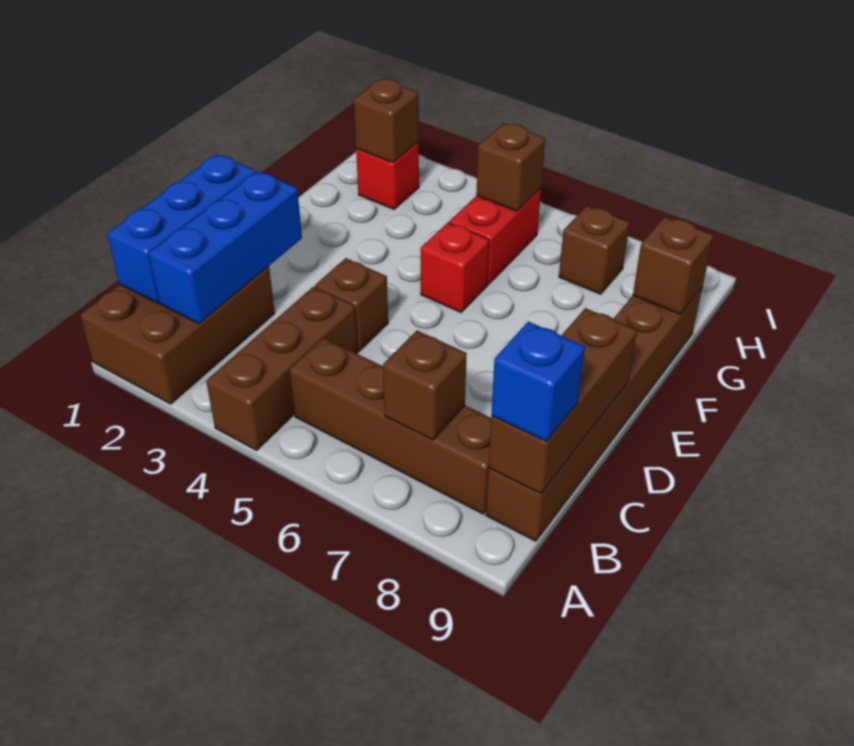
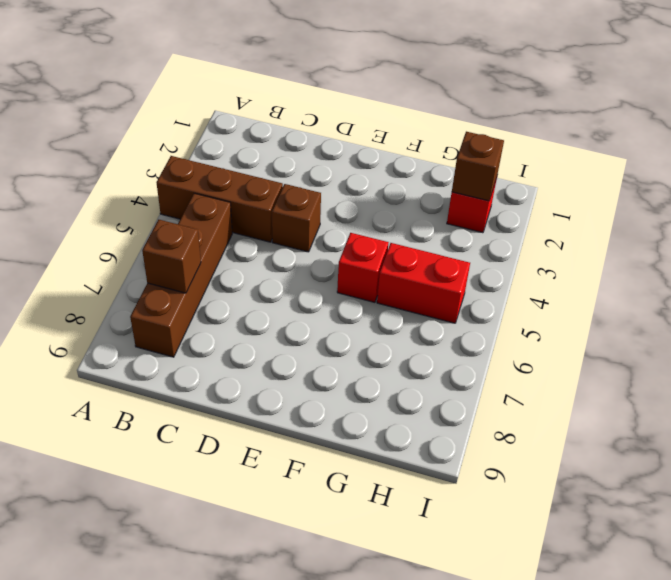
none -> brown brick A1:C2 level 1
none -> brown brick B9:G9 level 1
none -> brown brick H7 level 1

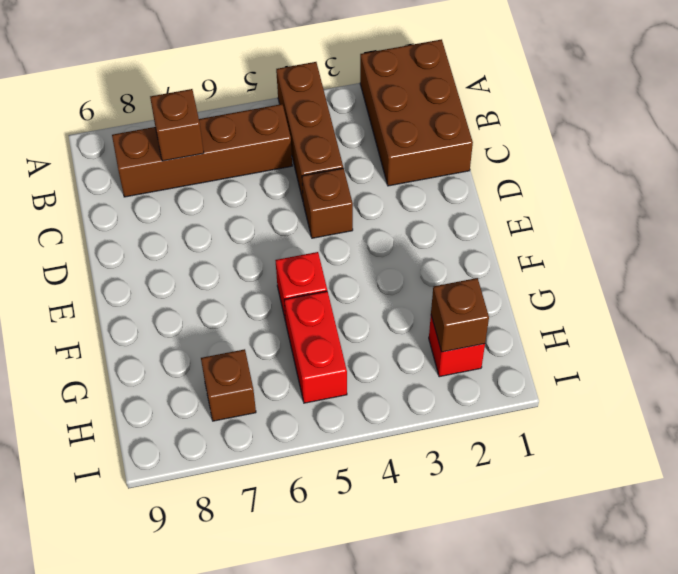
none -> brown brick B9:G9 level 1
none -> blue brick B1:D1 level 2
none -> blue brick B2:D2 level 2

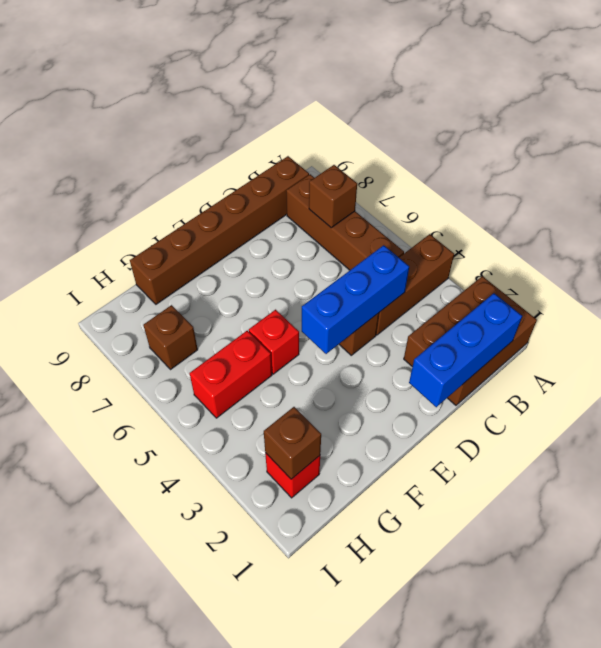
blue brick C4:E4 level 2 -> blue brick B2:D2 level 2
none -> brown brick B9:D9 level 2
none -> brown brick G9 level 2
none -> brown brick H5 level 2

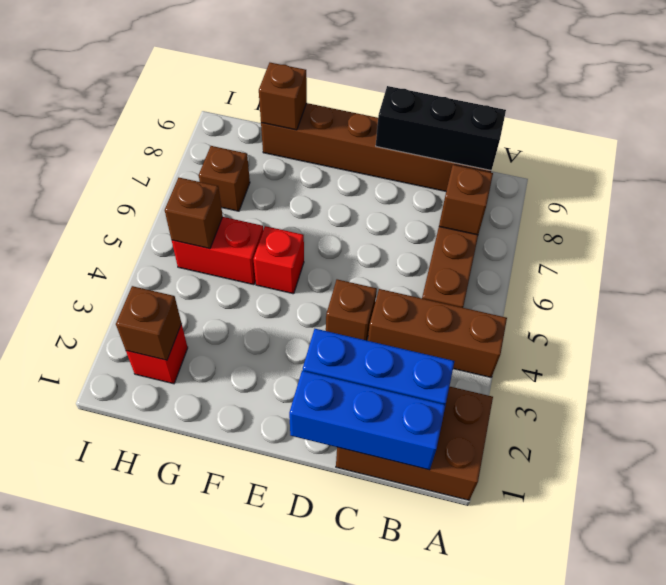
black brick B9:D9 level 2 -> brown brick B9:D9 level 2
none -> blue brick B9 level 3

